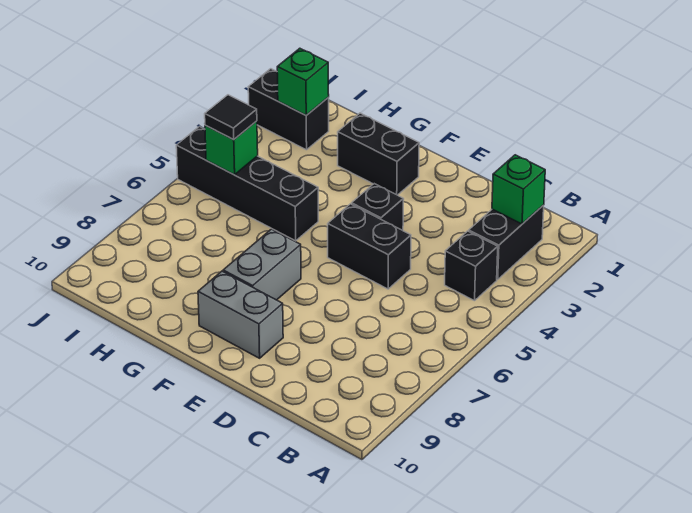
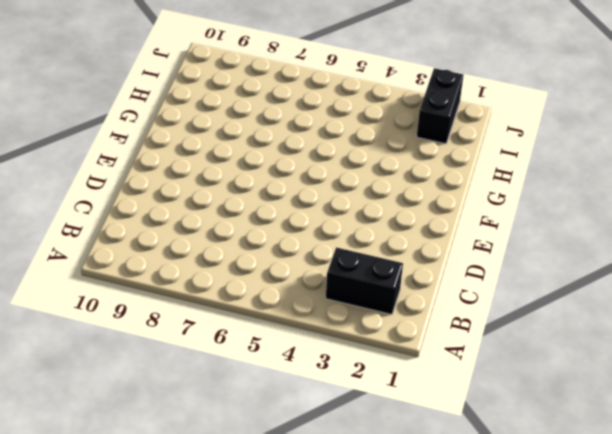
none -> black brick B4 level 1
none -> black brick D5:E5 level 1
none -> black brick E4 level 1

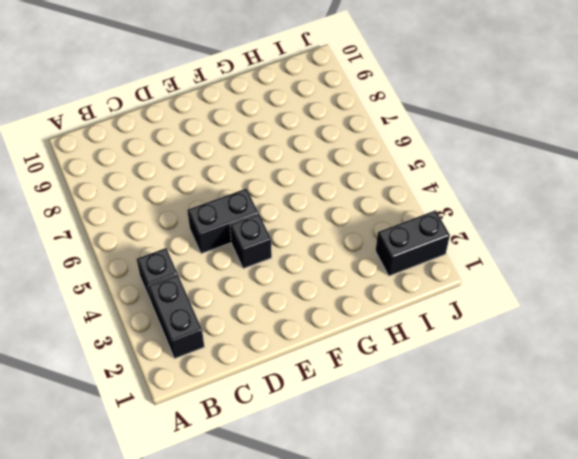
none -> grey brick E9:F9 level 1
none -> black brick F2:G2 level 1
none -> grey brick F7:F8 level 1

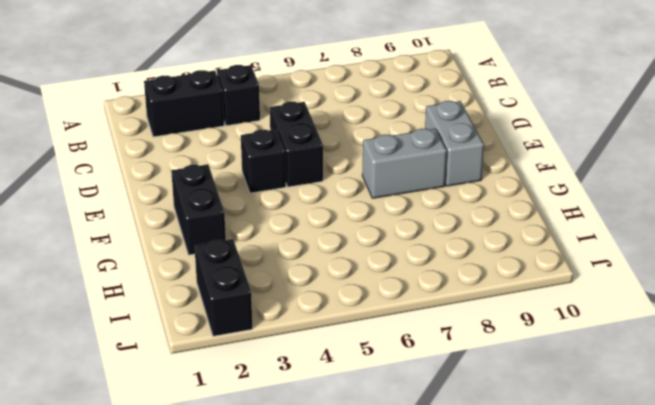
none -> black brick G5:J5 level 1
none -> green brick B2 level 2
none -> green brick I2 level 2

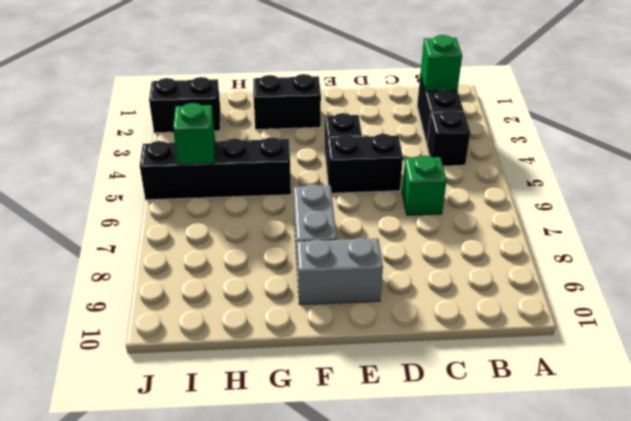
green brick C6 level 1 -> green brick I2 level 2
none -> black tile I5 level 3

